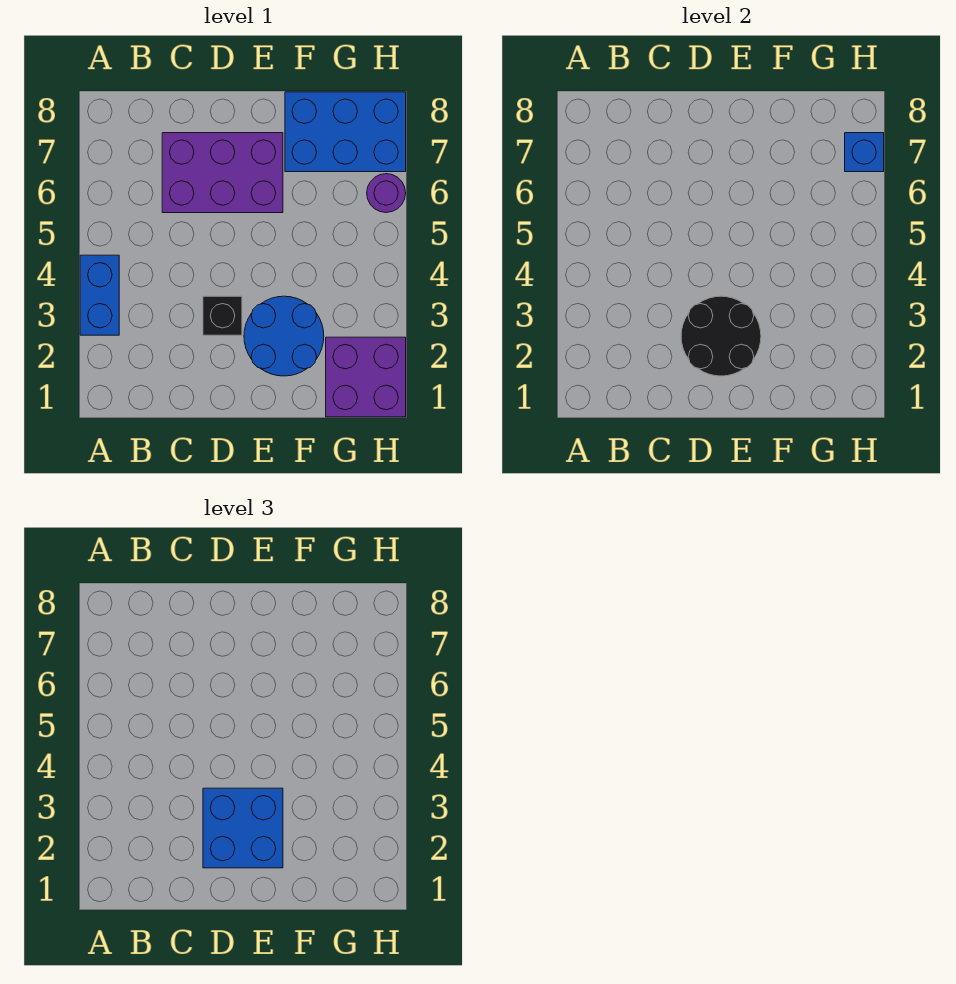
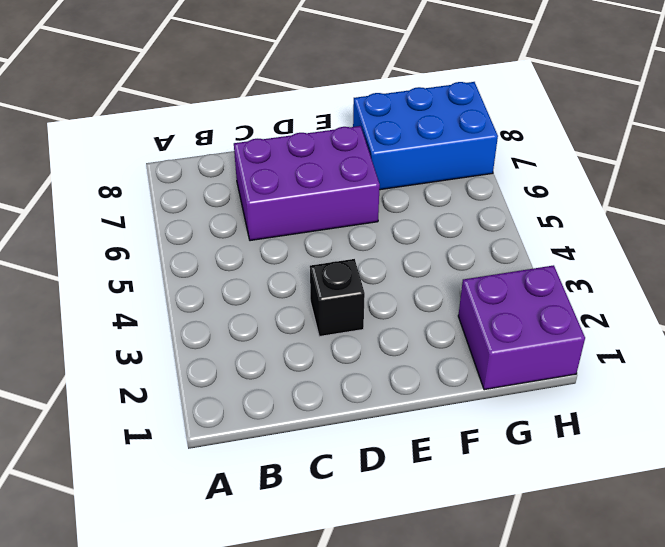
none -> blue brick A3:A4 level 1
none -> blue round brick E2:F3 level 1

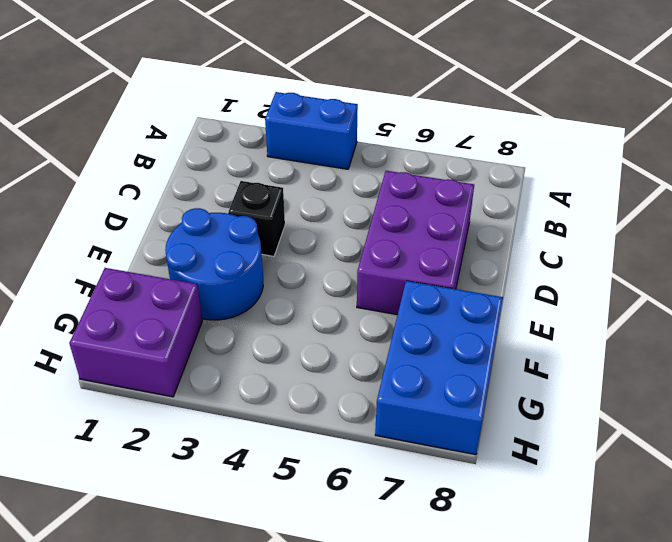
none -> purple round brick H6 level 1
none -> black round brick D2:E3 level 2

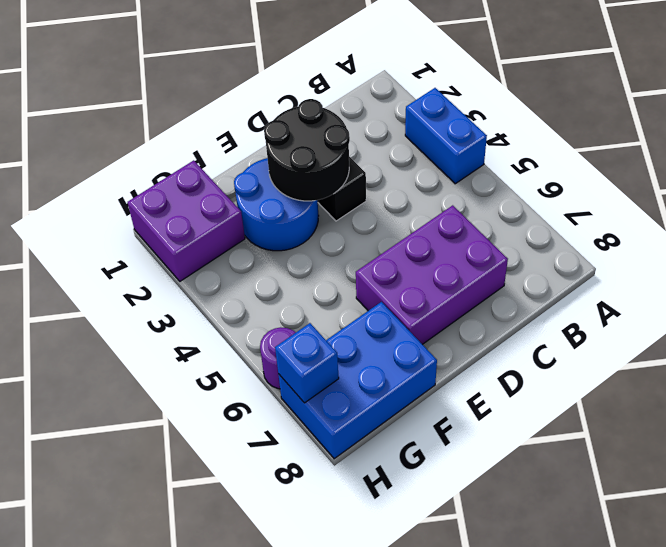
none -> blue brick D2:E3 level 3

